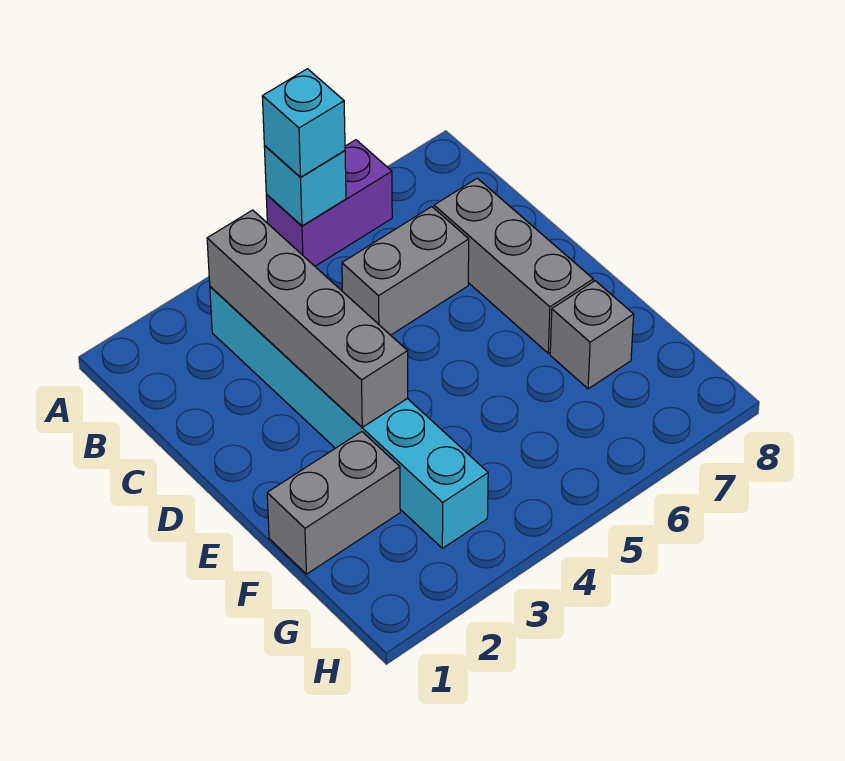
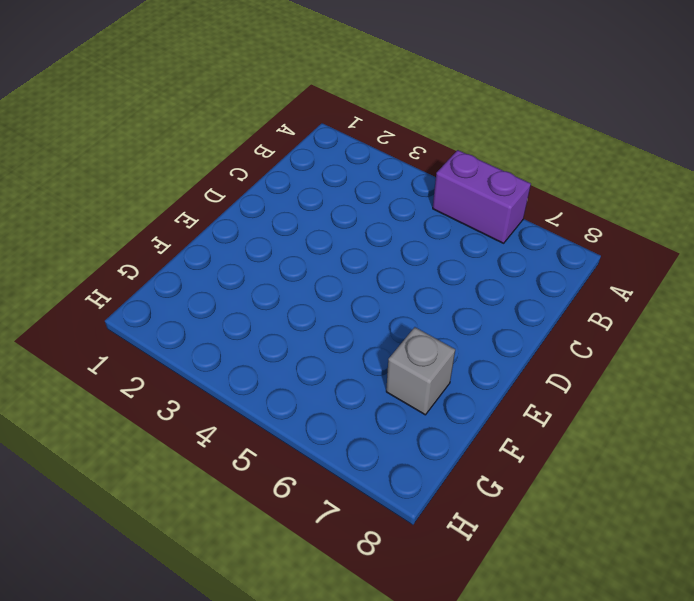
none -> cyan brick B3:G3 level 1
none -> grey brick C5:C6 level 1

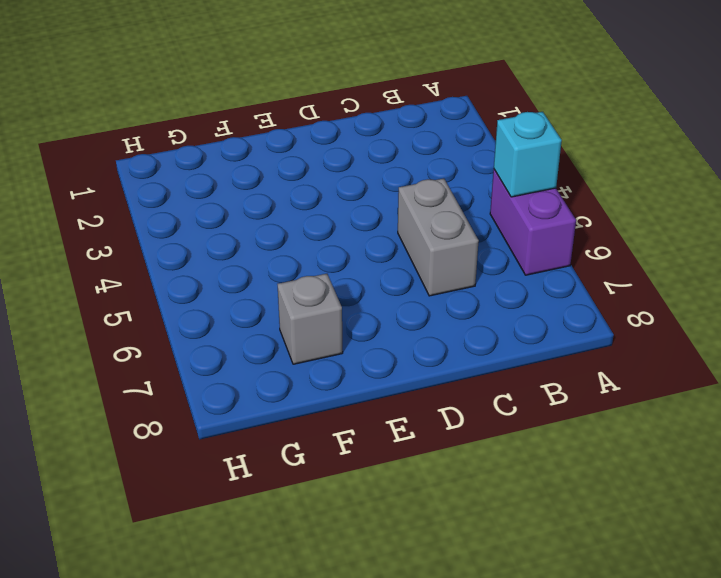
none -> cyan brick B3:G3 level 1
none -> grey brick C7:E7 level 1

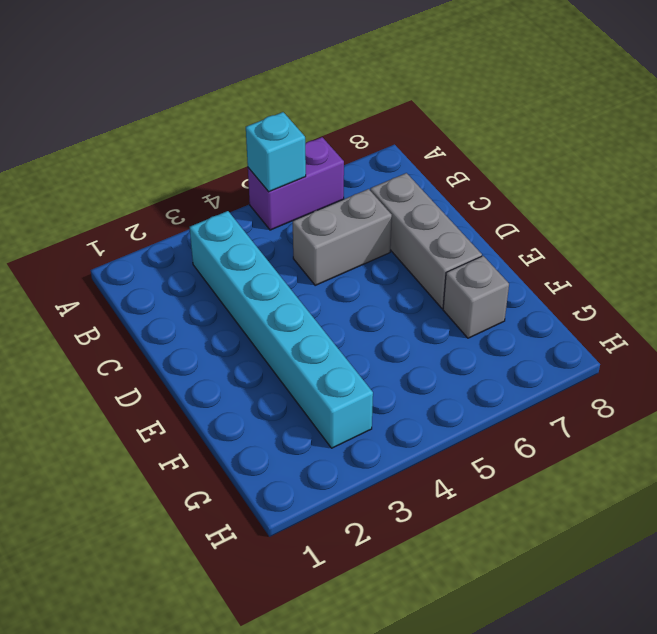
none -> grey brick F1:F2 level 1
none -> grey brick B3:E3 level 2

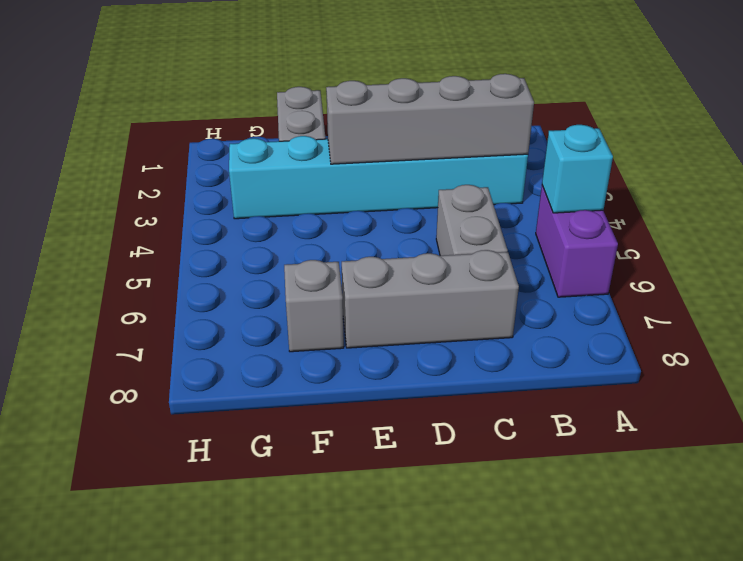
none -> cyan brick A5 level 3

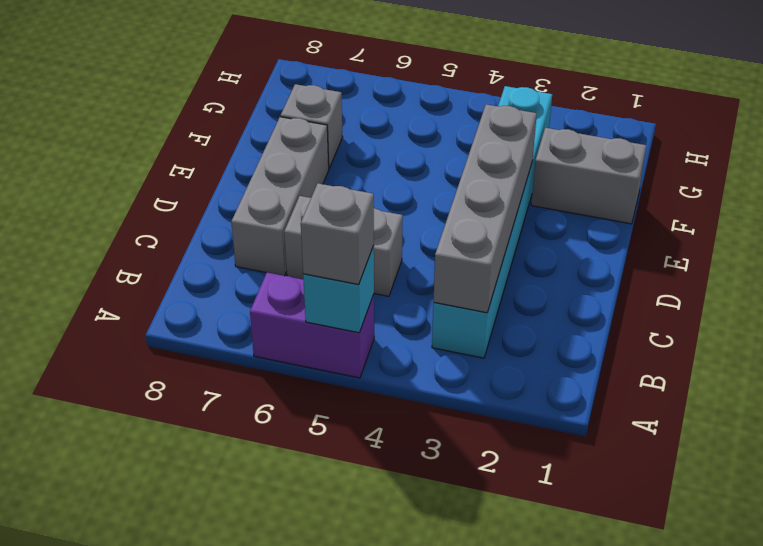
grey brick A5 level 3 -> cyan brick A5 level 3

